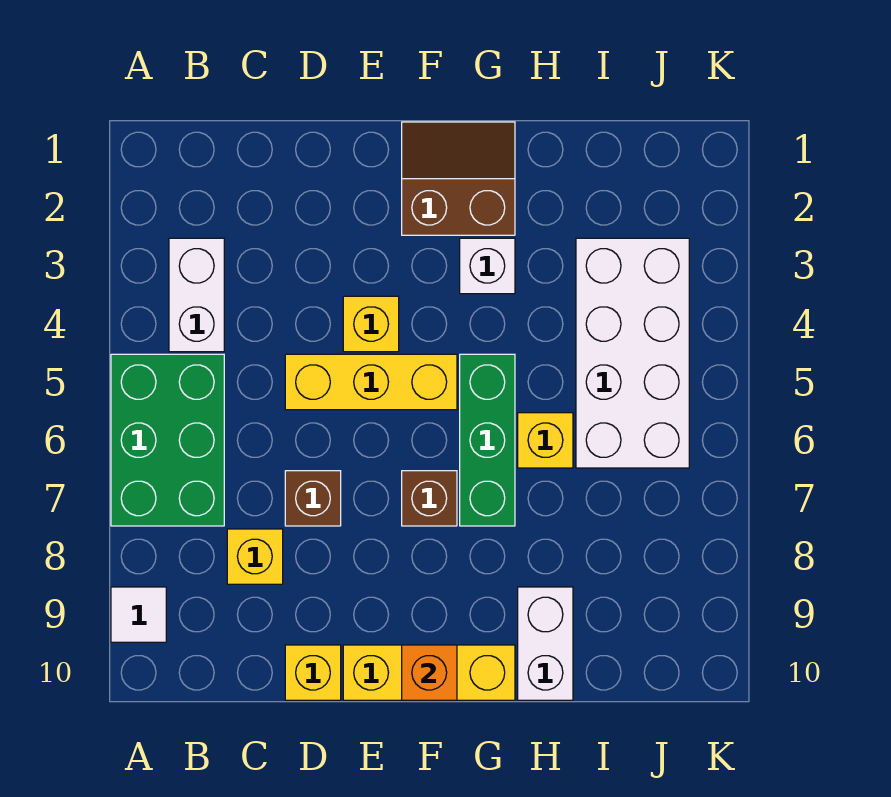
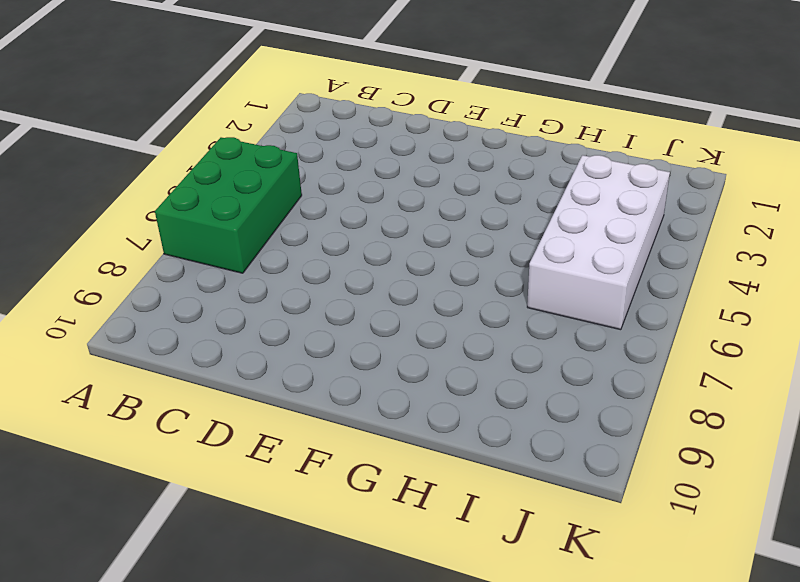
none -> white tile A9 level 1
none -> white brick B3:B4 level 1
none -> yellow brick C8 level 1

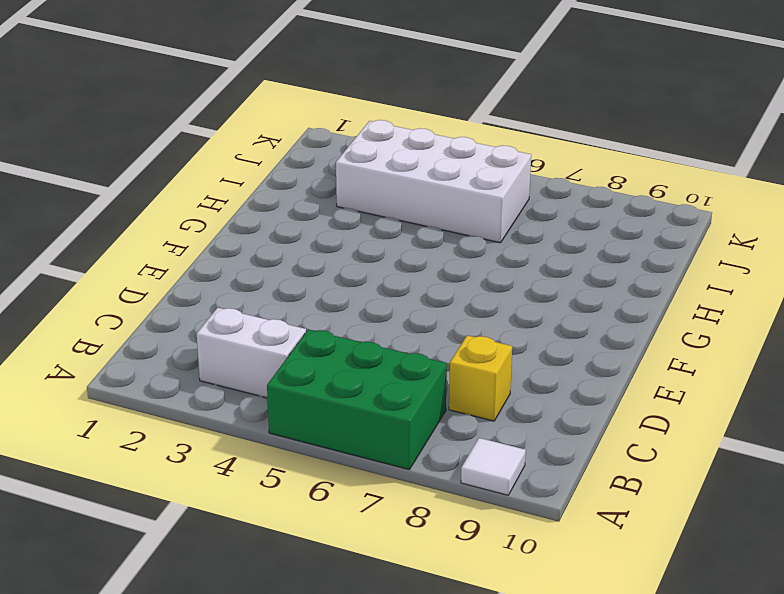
none -> yellow brick D5:F5 level 1
none -> brown brick D7 level 1
none -> yellow brick D10 level 1

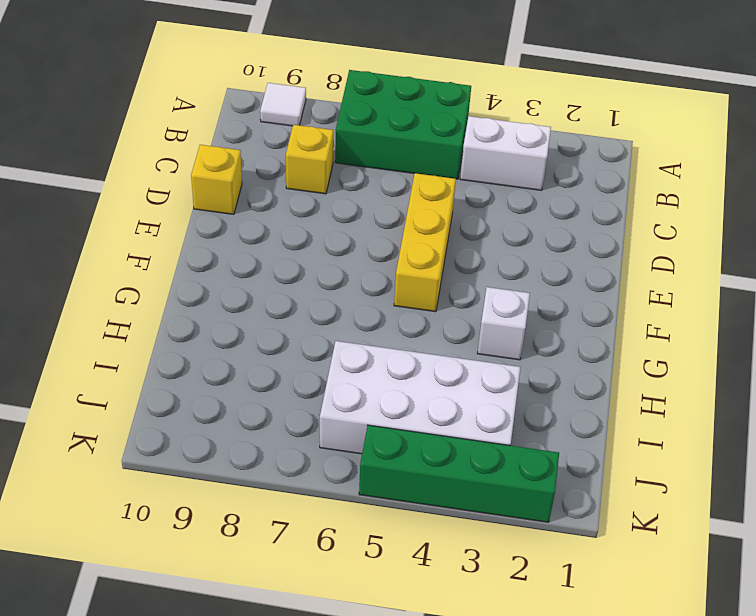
green brick K2:K5 level 1 -> none
none -> brown brick D7 level 1
none -> yellow brick E4 level 1
none -> yellow brick E10:G10 level 1

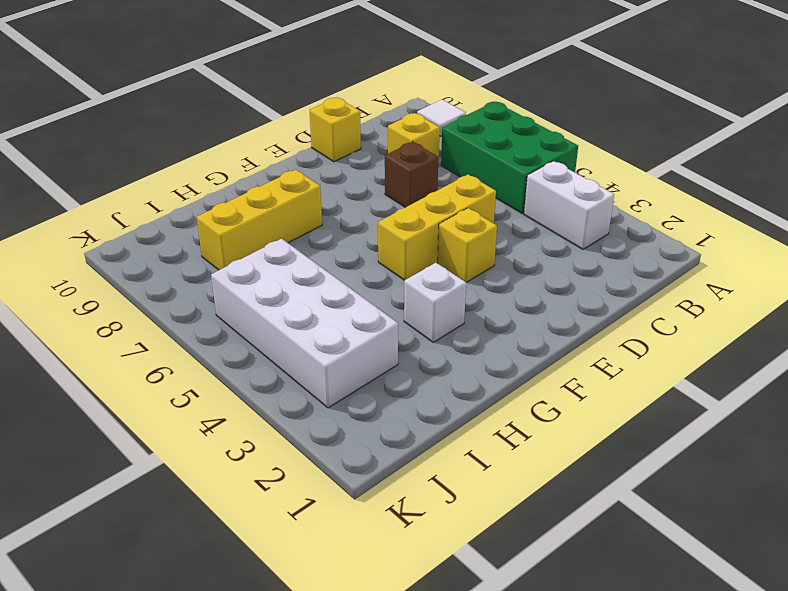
yellow brick G8:I8 level 1 -> yellow brick E10:G10 level 1
none -> brown slope F1:G2 level 1 top 2
none -> brown brick F7 level 1
none -> green brick G5:G7 level 1

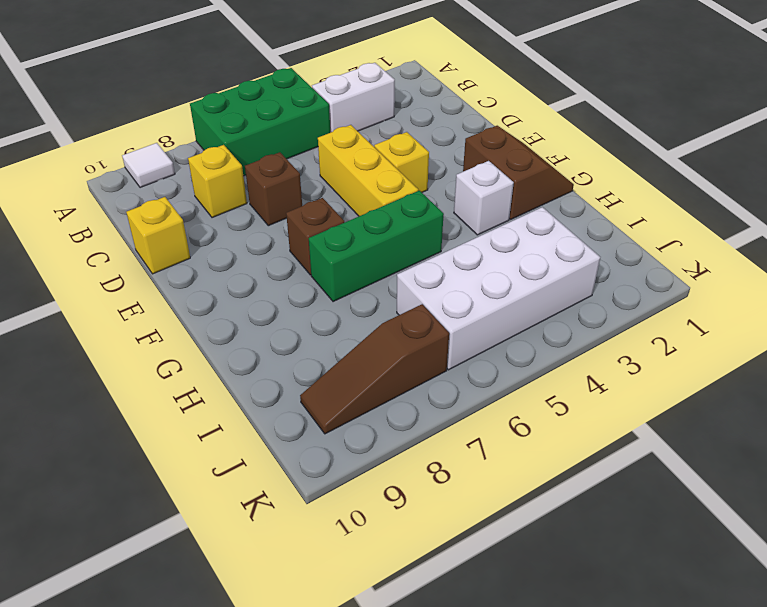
brown slope J7:J9 level 1 top 7 -> none
none -> yellow brick E10:G10 level 1
none -> yellow brick H6 level 1
none -> white brick H9:H10 level 1

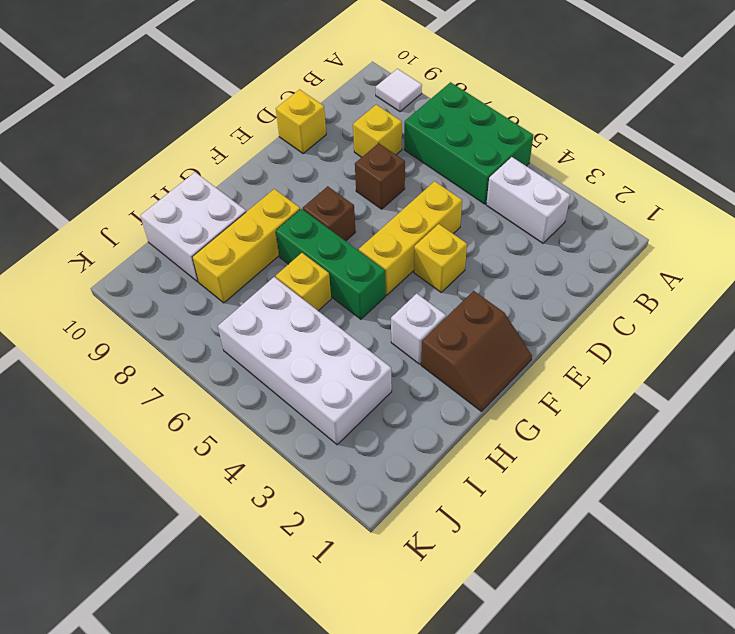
yellow brick G8:I8 level 1 -> yellow brick E10:G10 level 1
white brick H9:I10 level 1 -> white brick H9:H10 level 1
none -> orange brick F10 level 2

